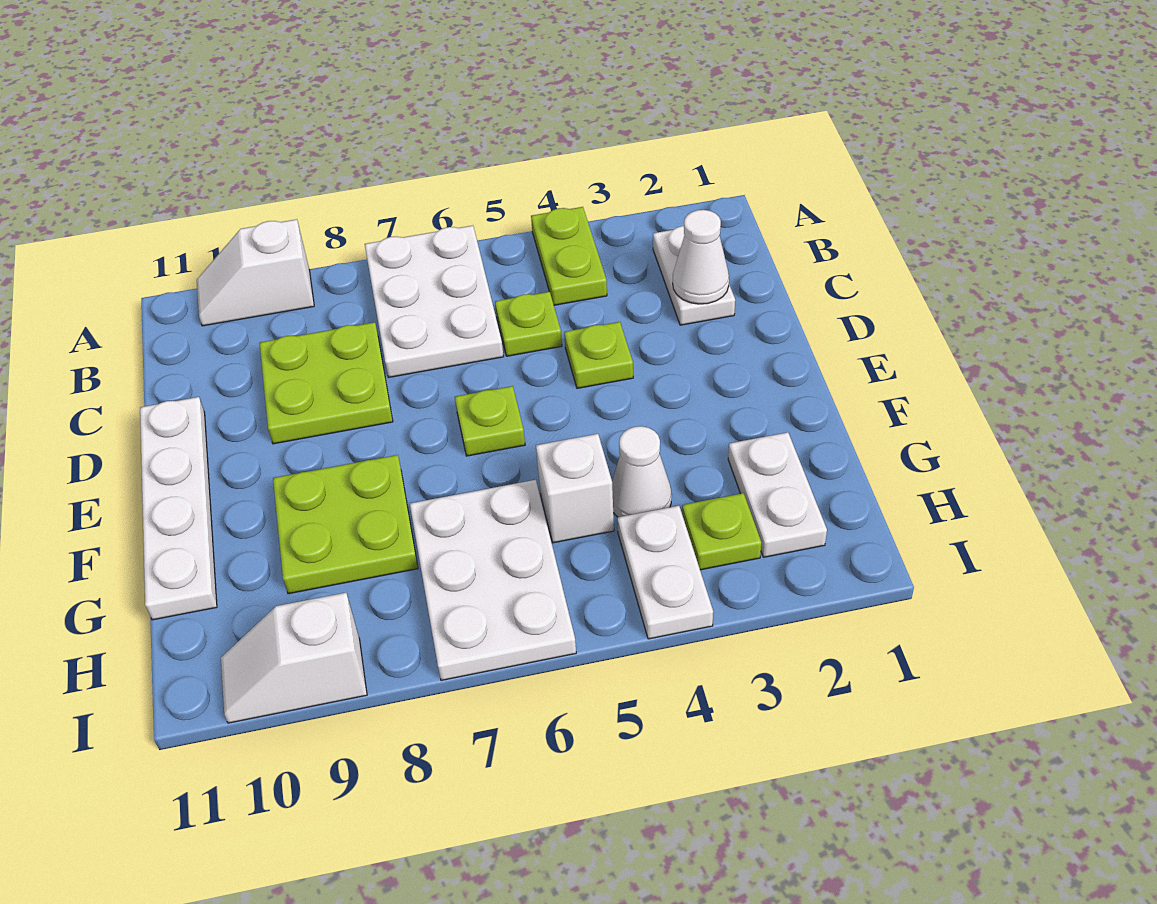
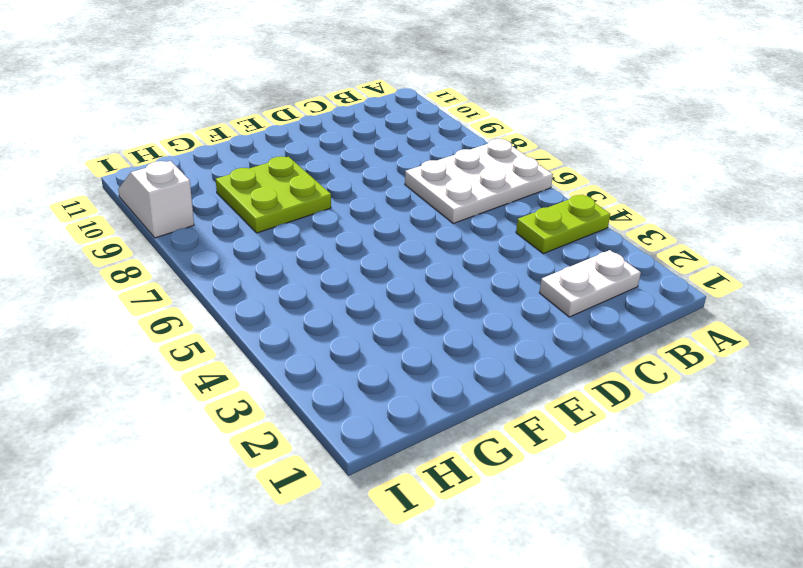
none -> white slope A9:A10 level 1 top 9
none -> lime plate C5 level 1
none -> lime plate C8:D9 level 1

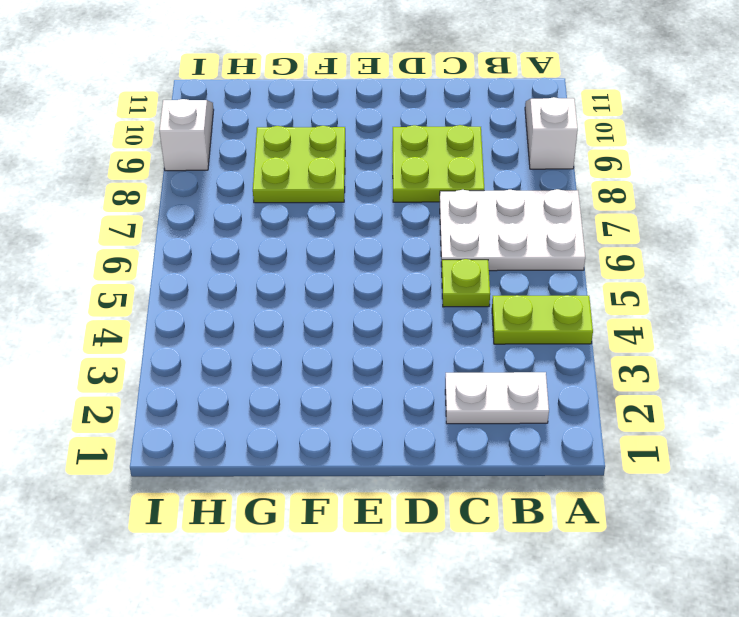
none -> lime plate D4 level 1
none -> white plate D11:G11 level 1
none -> lime plate E6 level 1

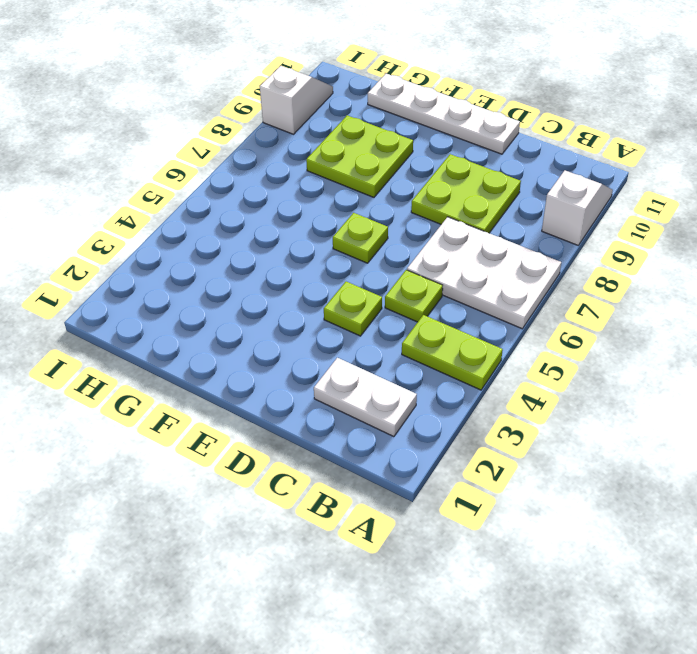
none -> white plate G2:H2 level 1
none -> white cone G4 level 1
none -> white brick G5 level 1

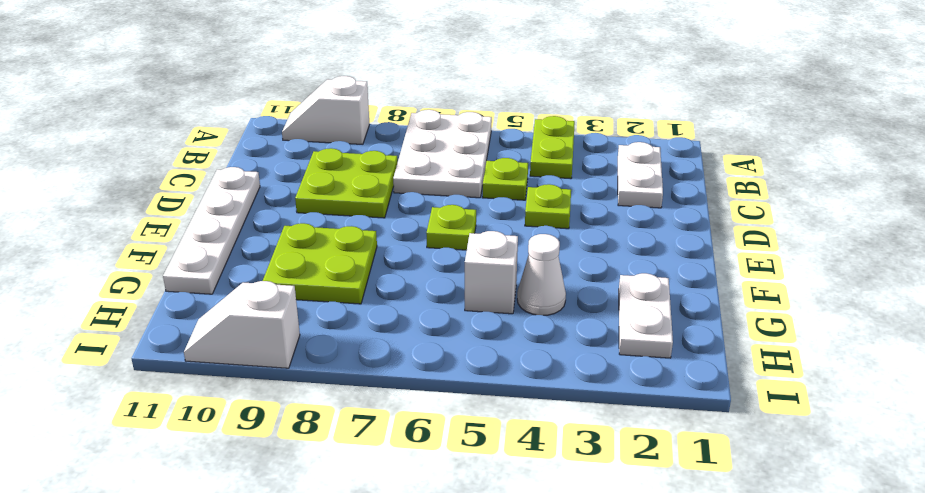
none -> white plate G6:I7 level 1
none -> lime plate H3 level 1
none -> white plate H4:I4 level 1

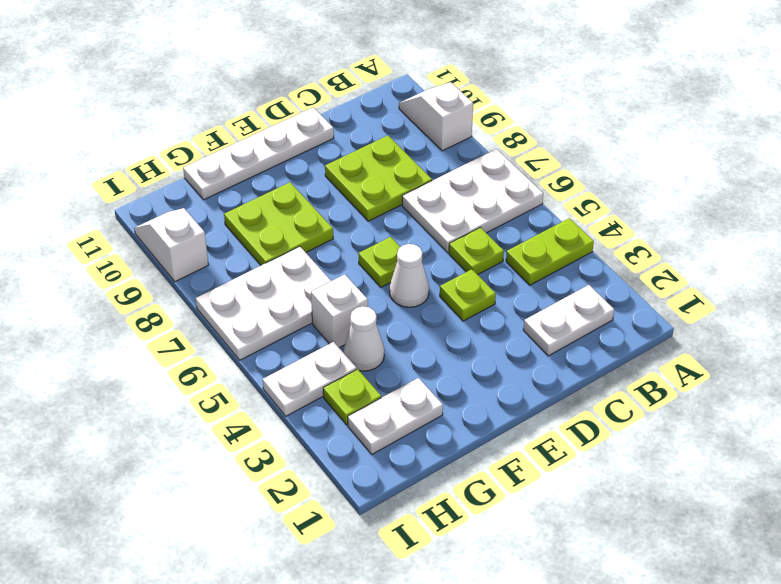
white cone E5 level 1 -> white cone C2 level 2

